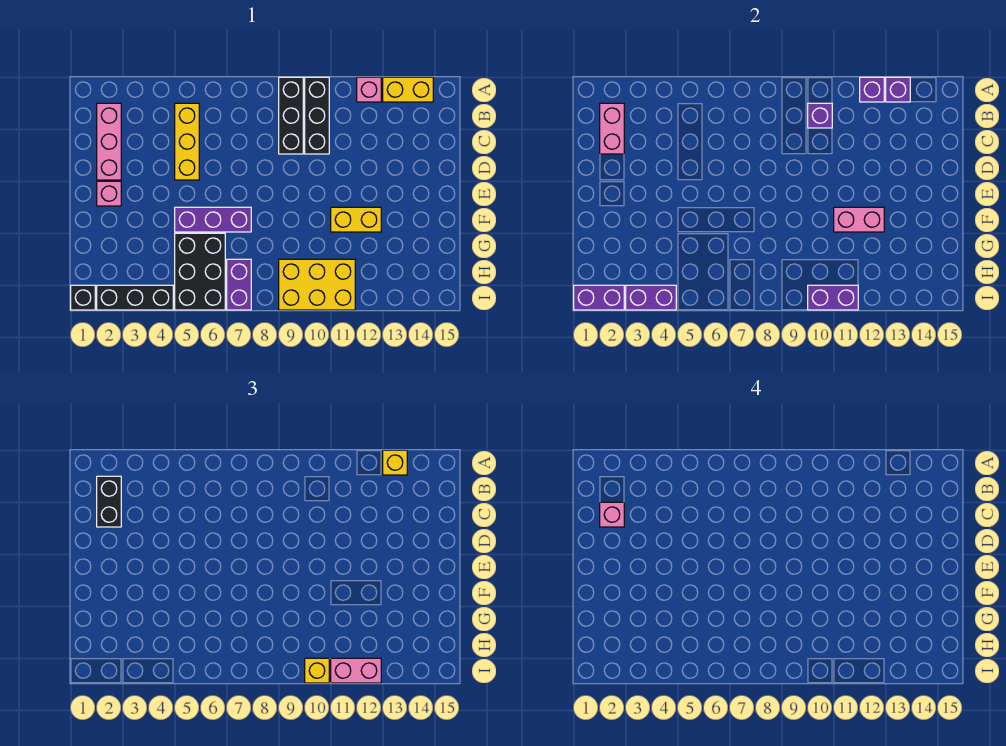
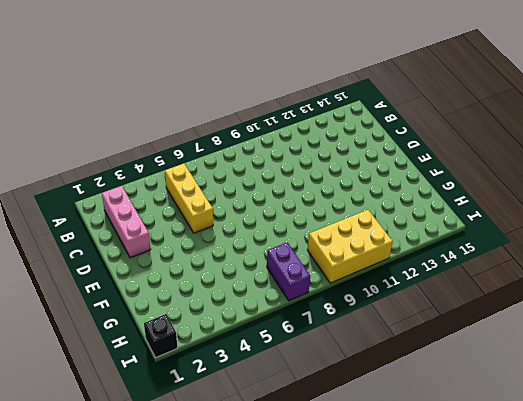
none -> black brick A9:C9 level 1
none -> black brick A10:C10 level 1
none -> pink brick A12 level 1

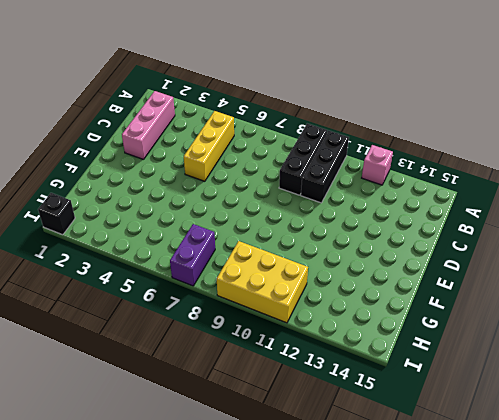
none -> yellow brick A13:A14 level 1
none -> pink brick E2 level 1
none -> purple brick F5:F7 level 1

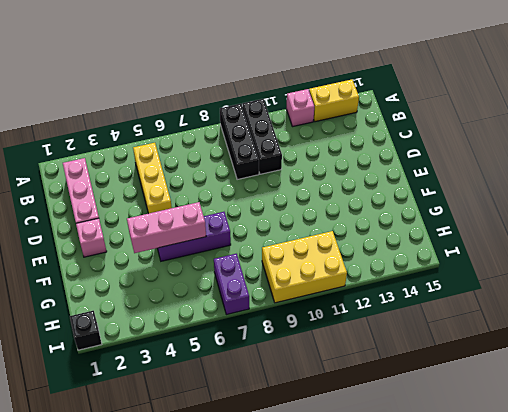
pink brick F4:F6 level 2 -> none
none -> yellow brick F11:F12 level 1
none -> black brick G5:I6 level 1
none -> black brick I2:I4 level 1

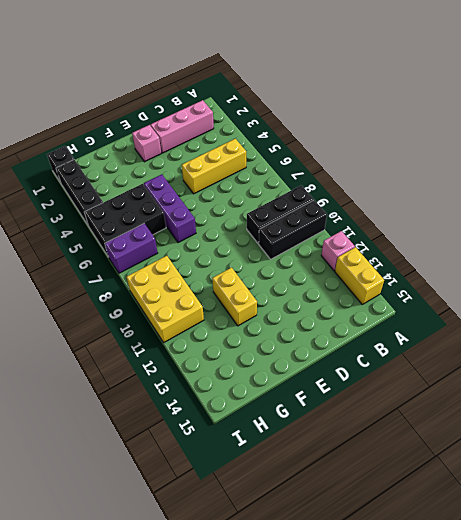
none -> purple brick A12 level 2
none -> purple brick A13 level 2
none -> pink brick B2:C2 level 2

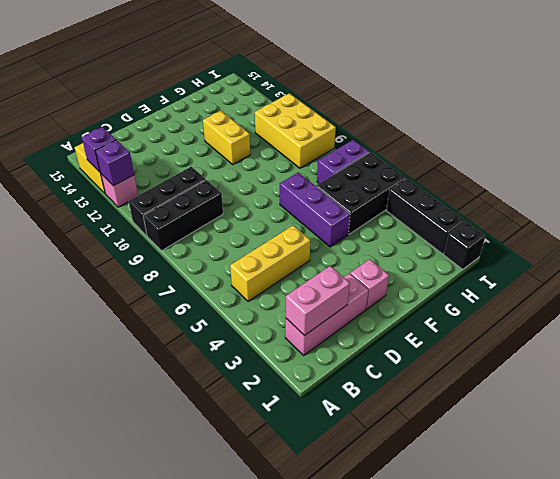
none -> purple brick B10 level 2
none -> pink brick F11:F12 level 2
none -> purple brick I1:I2 level 2

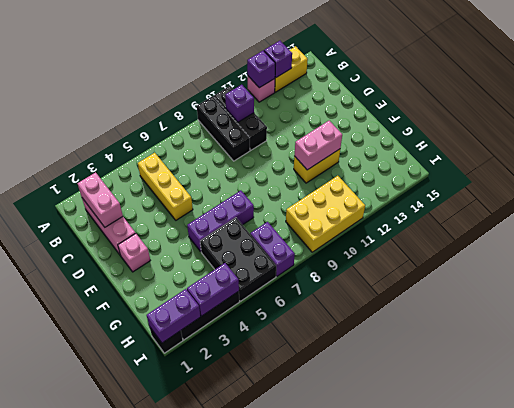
none -> purple brick I10:I11 level 2
none -> yellow brick A13 level 3
none -> black brick B2:C2 level 3

